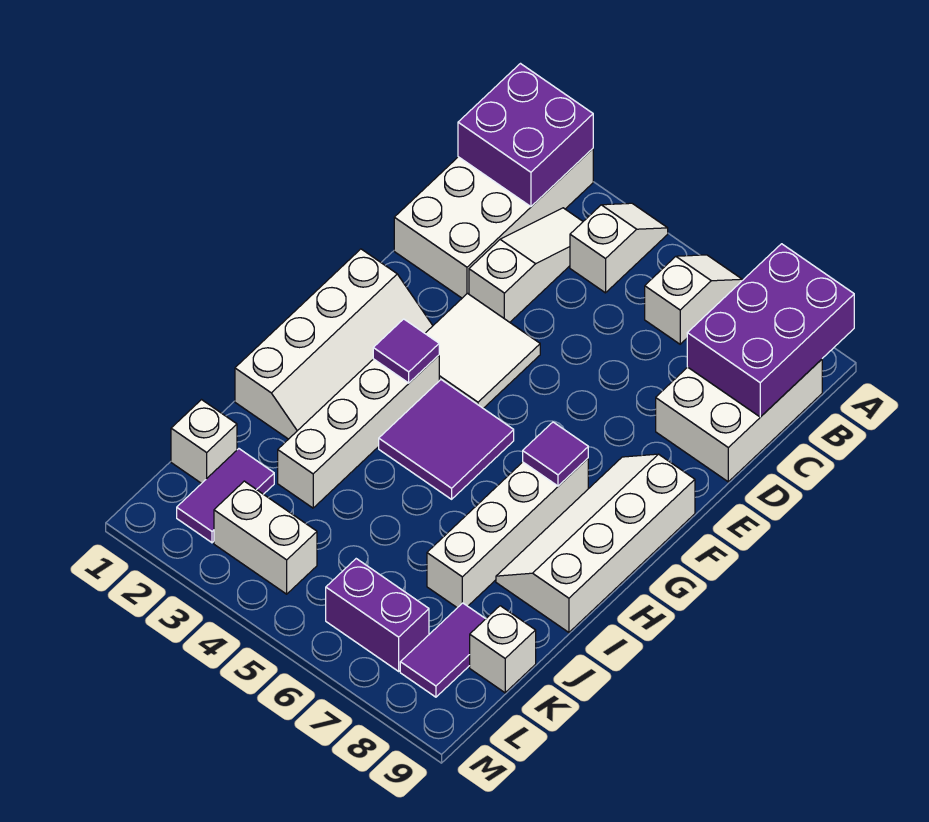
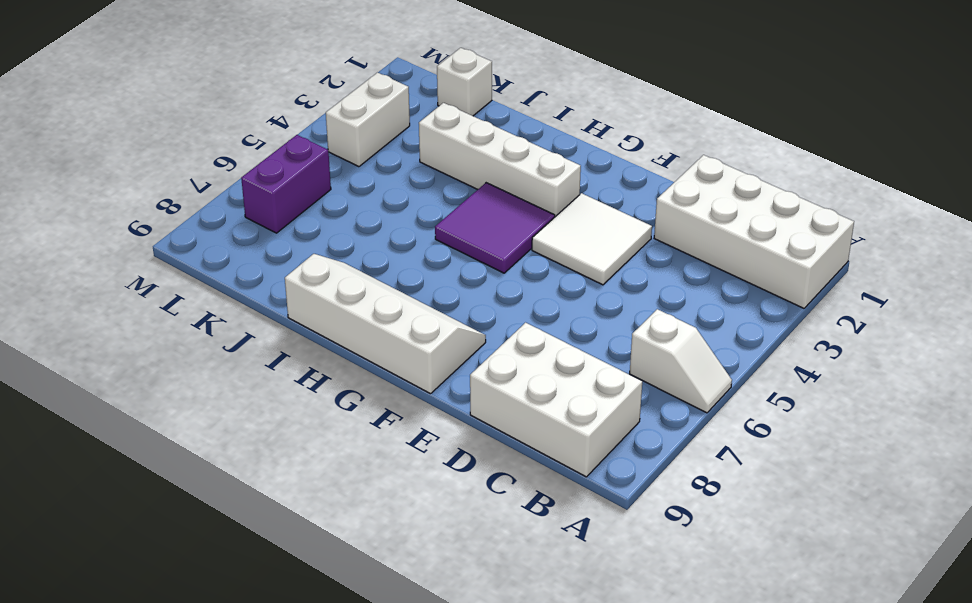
none -> white slope A4:B4 level 1 top B
none -> white slope B3:D3 level 1 top D
none -> white slope F1:I2 level 1 top 1

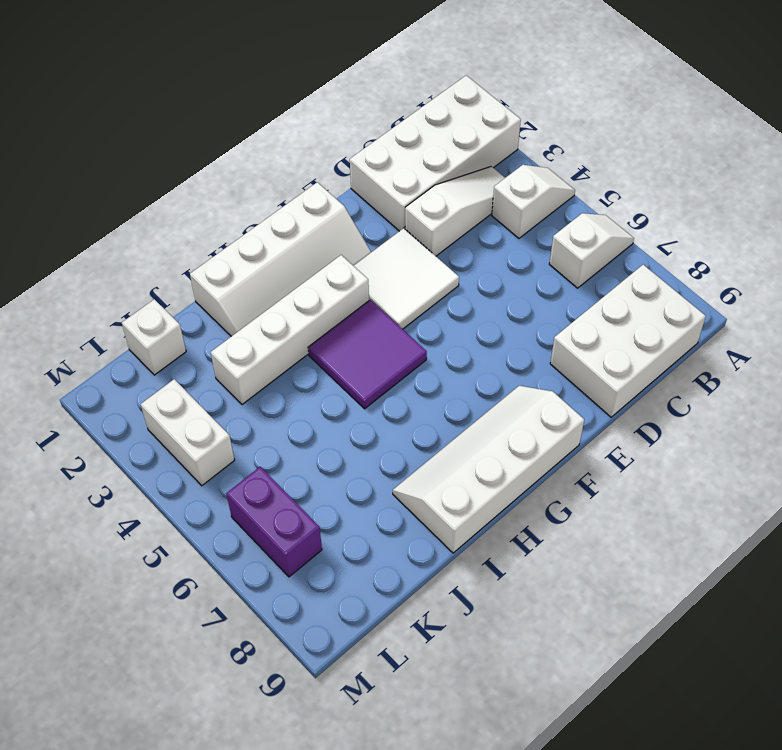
none -> white brick G7:J7 level 1
none -> purple tile K2:L2 level 1
none -> purple tile K8:L8 level 1

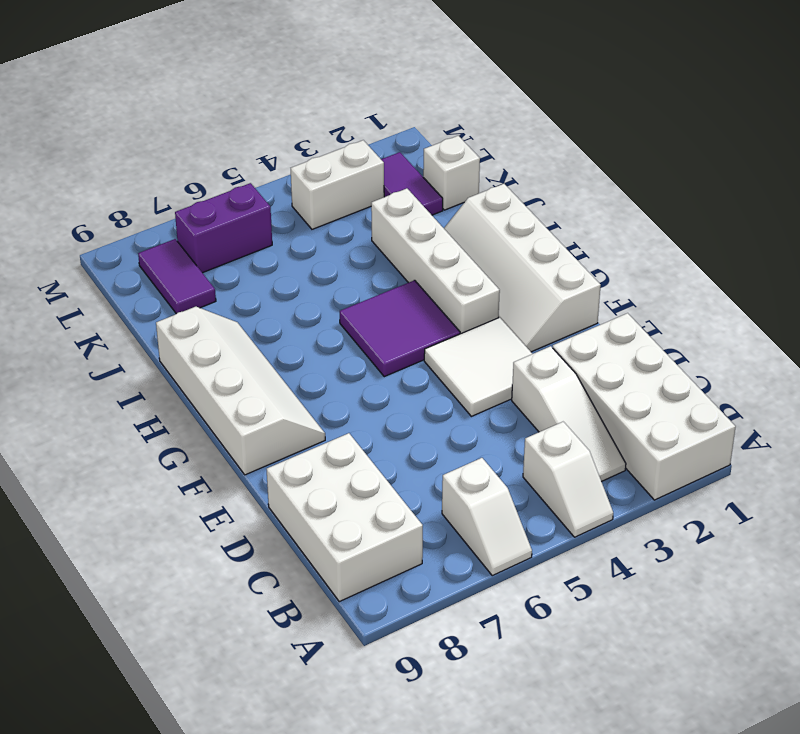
none -> white brick G7:J7 level 1
none -> white brick K9 level 1
none -> purple brick A1:B2 level 2

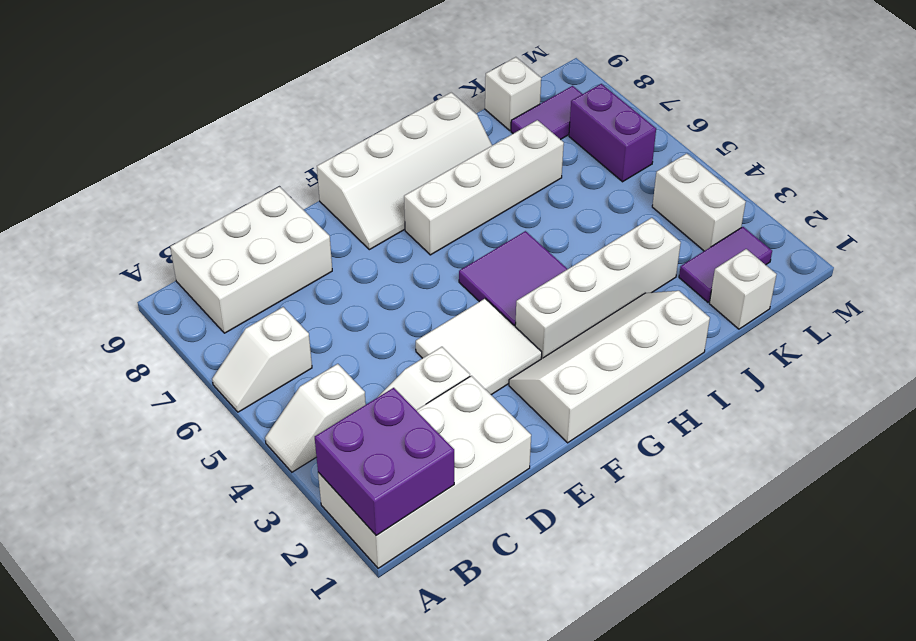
none -> purple brick A8:C9 level 2
none -> purple tile G3 level 2
none -> purple tile G7 level 2

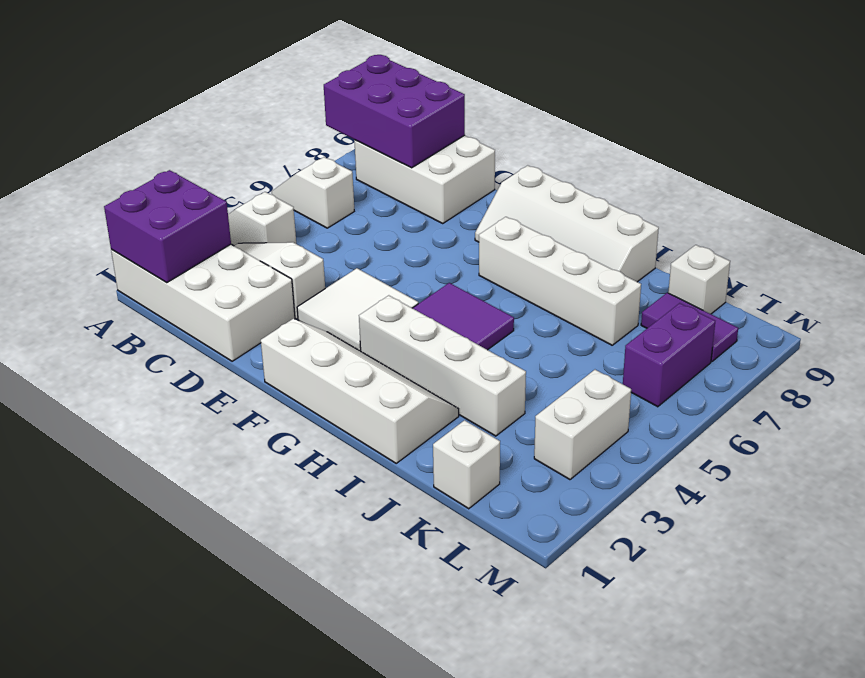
none -> purple tile K2:L2 level 1
none -> purple tile G3 level 2
none -> purple tile G7 level 2

